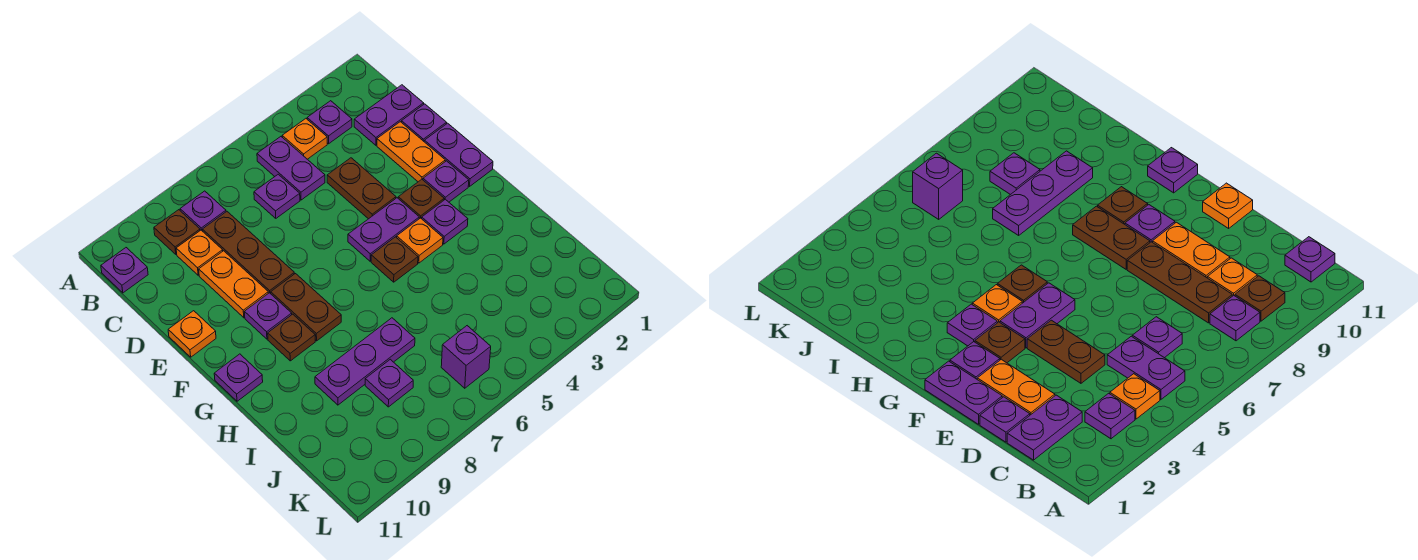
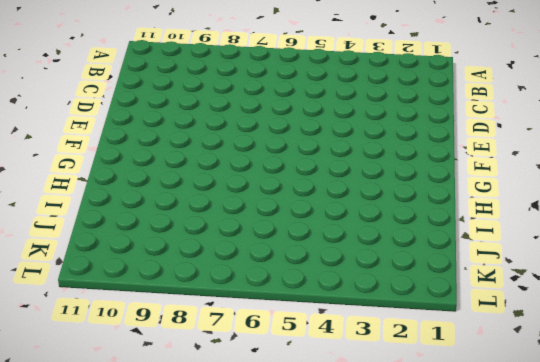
none -> purple plate B3 level 1
none -> orange plate B4 level 1
none -> purple plate B5:C5 level 1

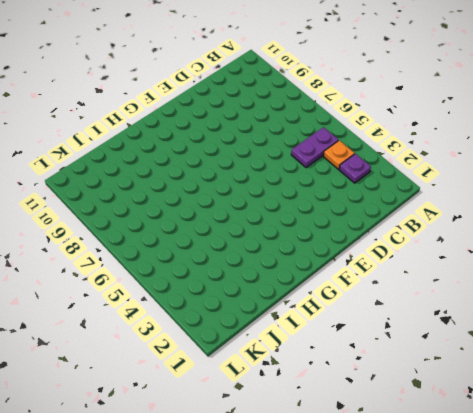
none -> purple plate B8 level 1
none -> brown plate B9 level 1
none -> purple plate B11 level 1

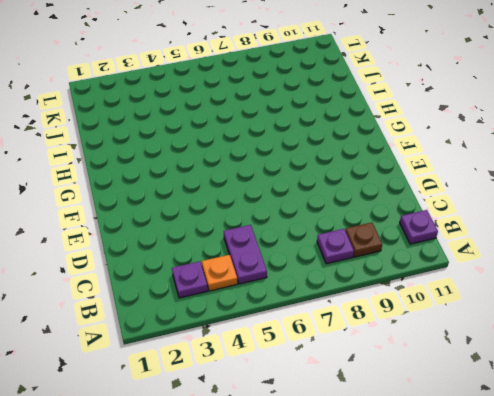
none -> purple plate C1:C2 level 1
none -> purple plate C6 level 1
none -> brown plate C8:E8 level 1

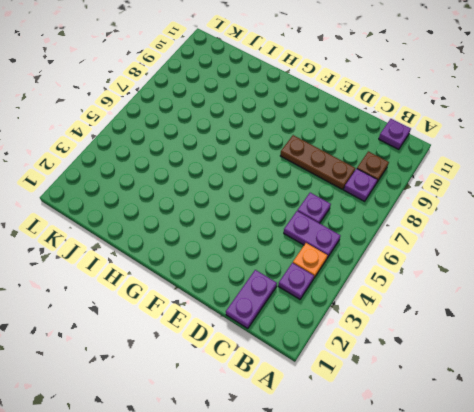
none -> orange plate C9 level 1
none -> purple plate D1 level 1
none -> orange plate D2:E2 level 1

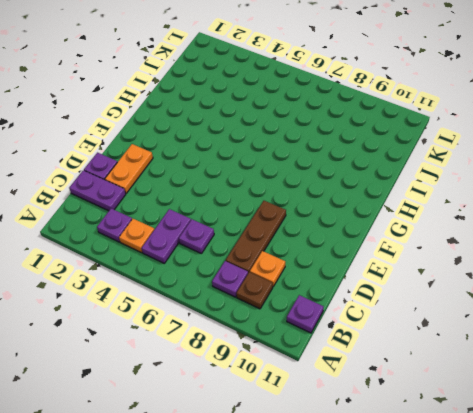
none -> brown plate D4:E4 level 1
none -> orange plate D9:E9 level 1
none -> purple plate E1:F1 level 1

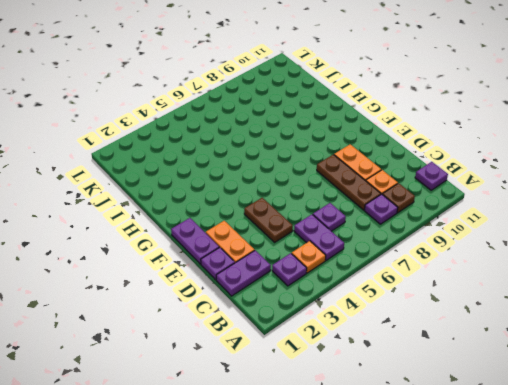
none -> orange plate E11 level 1
none -> purple plate F2 level 1
none -> brown plate F3 level 1

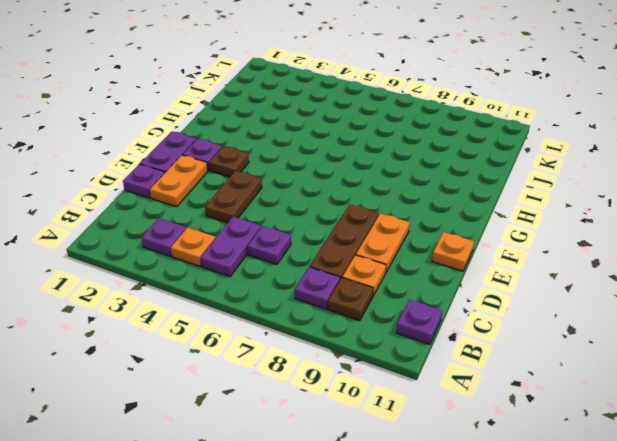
none -> purple plate C1:C2 level 1
none -> purple plate F4:F5 level 1
none -> brown plate F8:G8 level 1

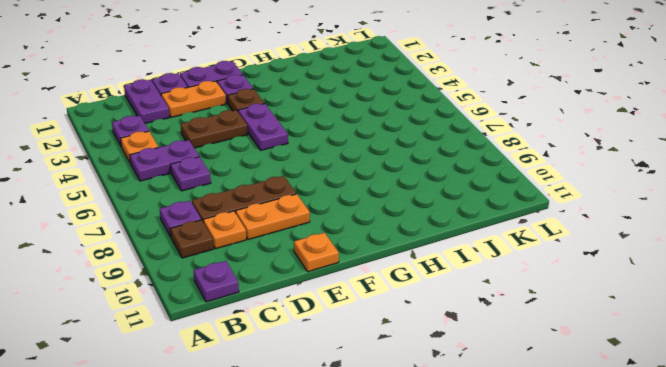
none -> brown plate F8:G8 level 1
none -> purple plate F9 level 1
none -> purple plate G3 level 1

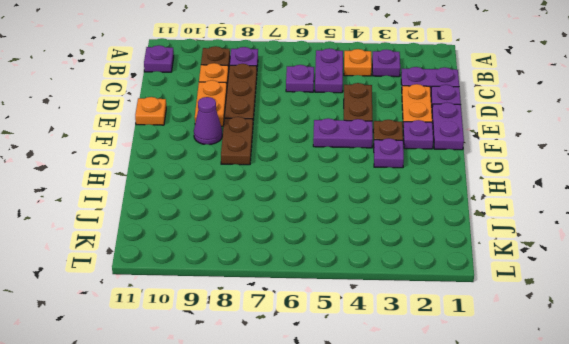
purple cone F9 level 1 -> purple plate F9 level 1
none -> orange plate G4 level 1
none -> brown plate G5 level 1
none -> brown plate G9 level 1

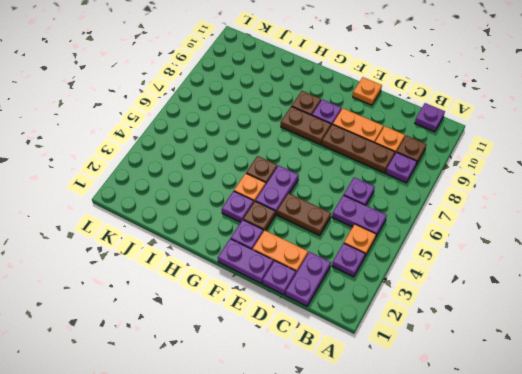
none -> purple plate G11 level 1
none -> purple plate I7:I9 level 1
none -> purple plate J8 level 1

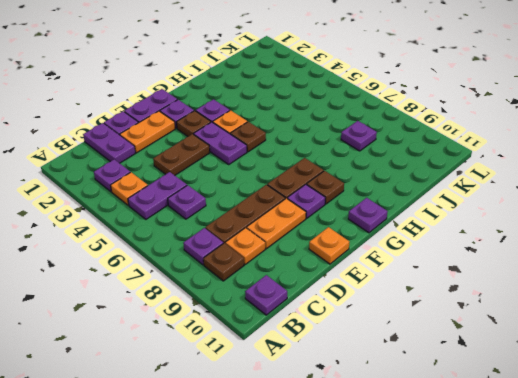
none -> purple plate I7:I9 level 1
none -> purple brick K6 level 1

